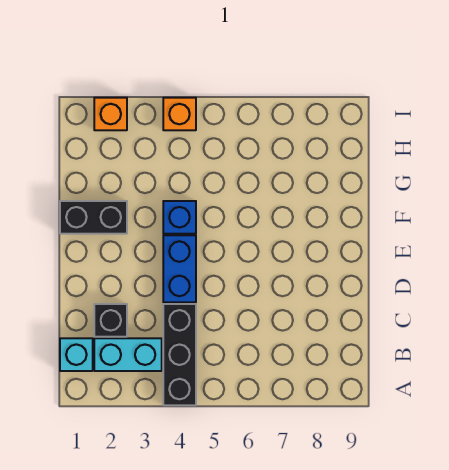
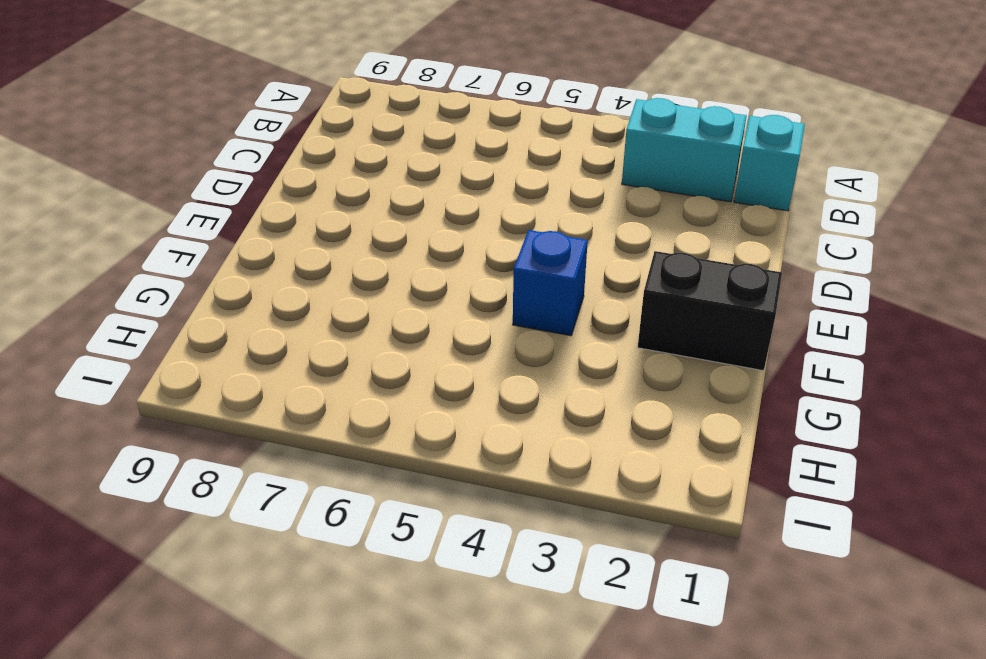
none -> black brick A4:C4 level 1
none -> black brick C2 level 1

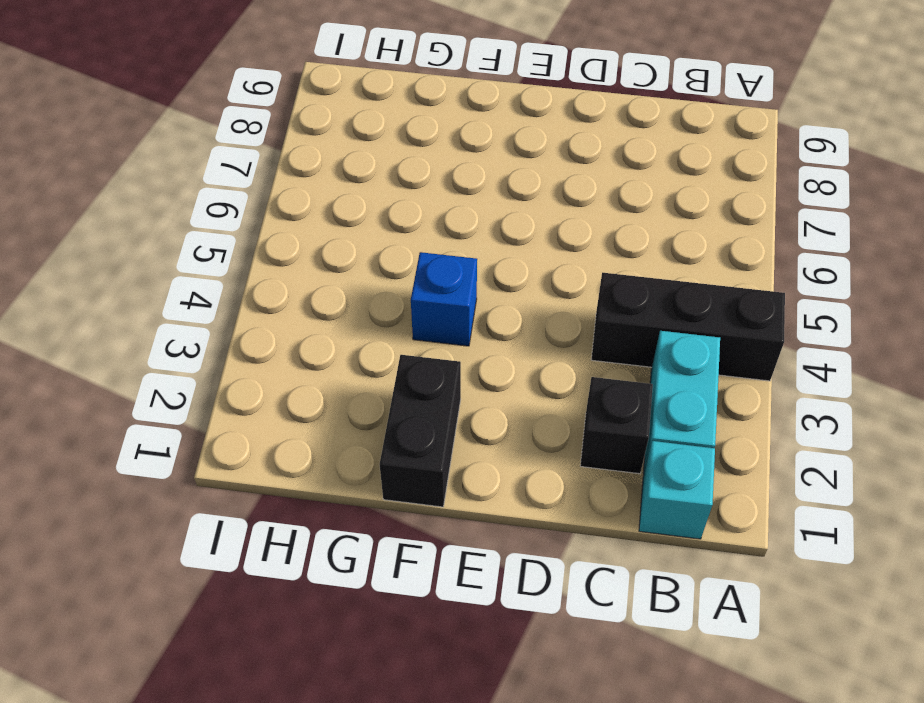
none -> blue brick D4:E4 level 1
none -> orange brick I2 level 1

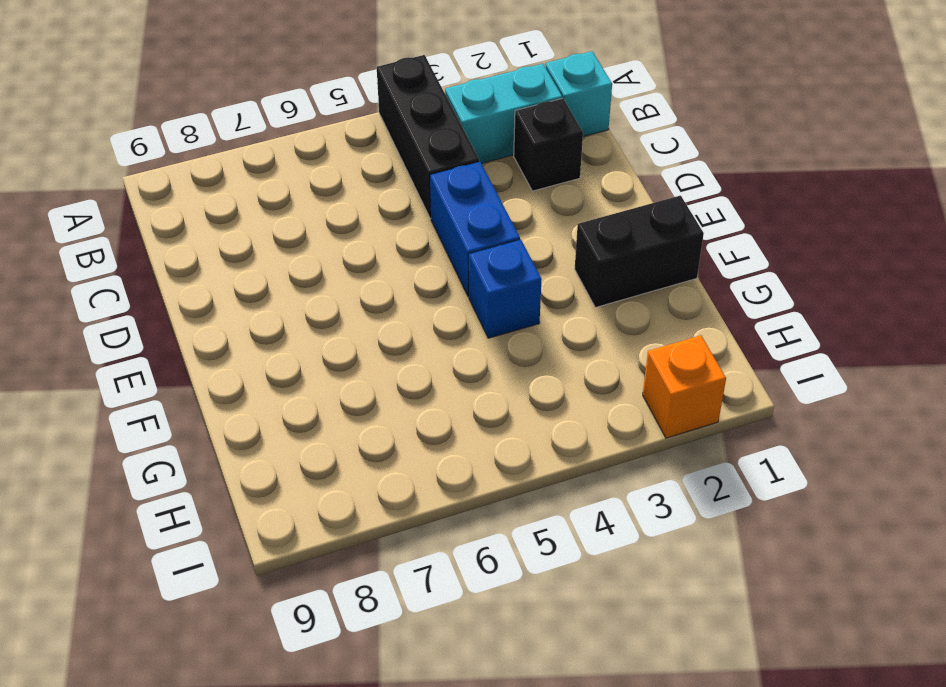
none -> orange brick I4 level 1

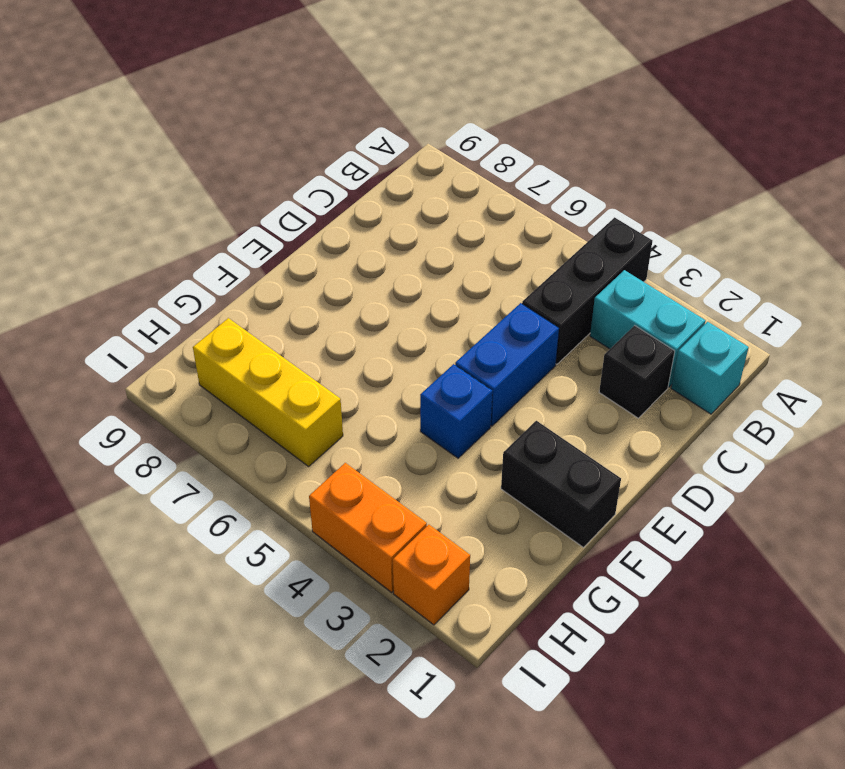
yellow brick H6:H8 level 1 -> none
orange brick I3:I4 level 1 -> orange brick I4 level 1

